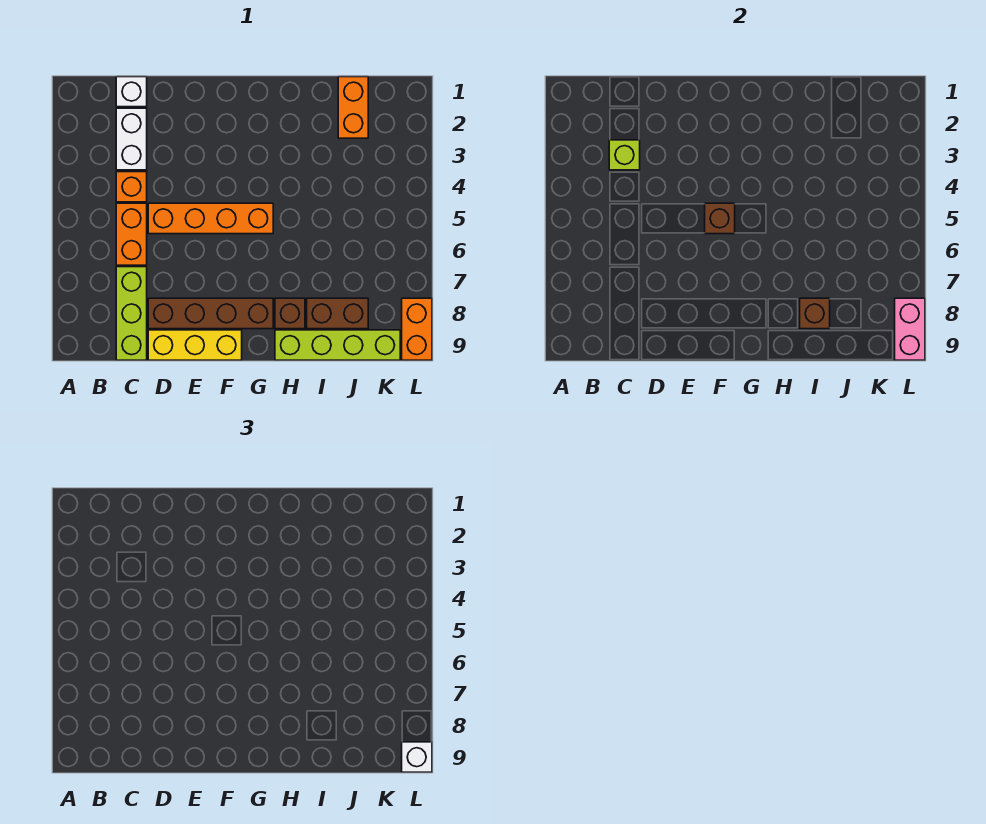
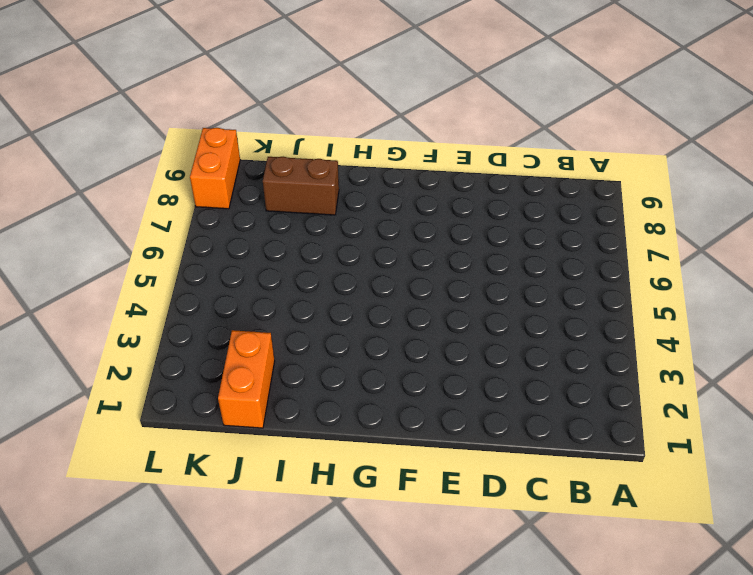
none -> white brick C1 level 1
none -> white brick C2:C3 level 1
none -> orange brick C4 level 1

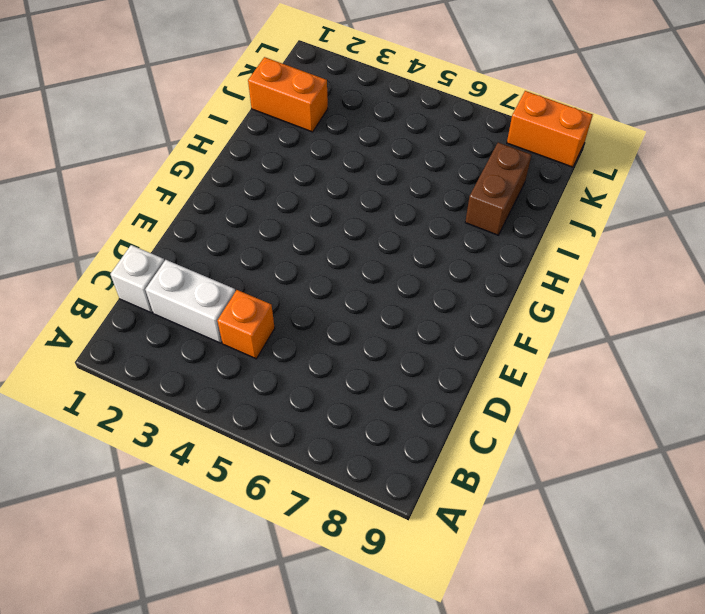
none -> orange brick C5:C6 level 1
none -> lime brick C7:C9 level 1
none -> orange brick D5:G5 level 1

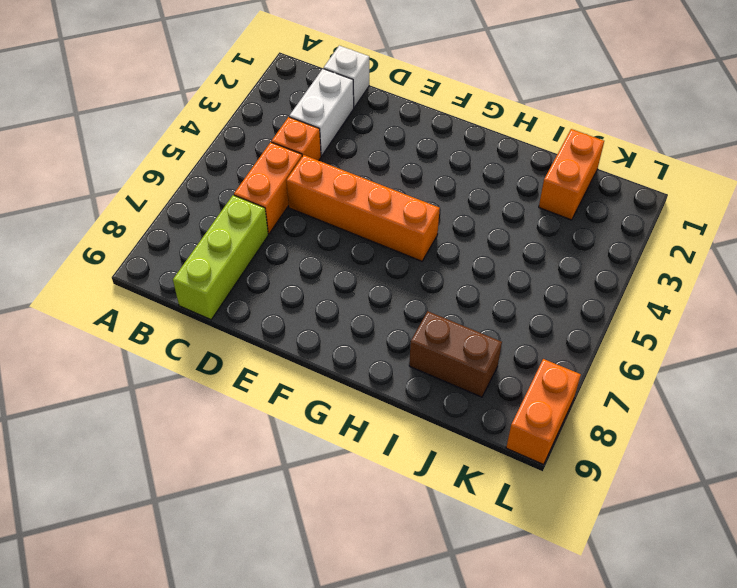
none -> brown brick D8:G8 level 1
none -> yellow brick D9:F9 level 1
none -> brown brick H8 level 1

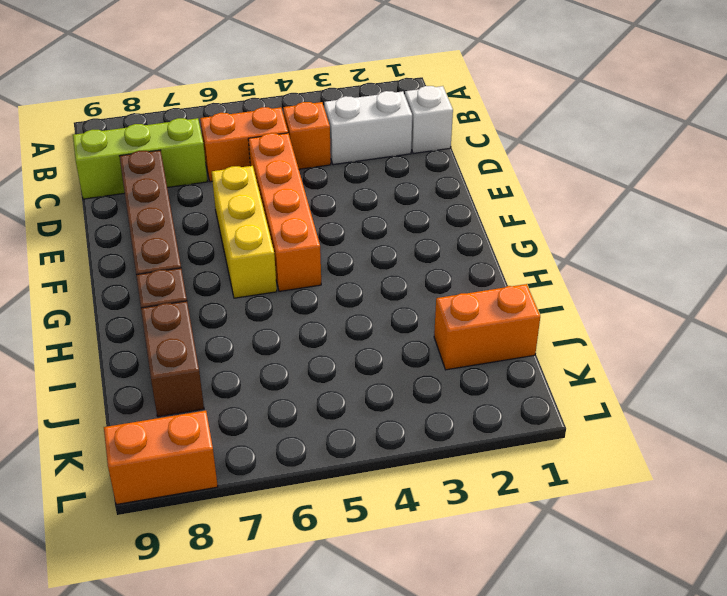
yellow brick E6:G6 level 1 -> yellow brick D9:F9 level 1
none -> lime brick H9:K9 level 1
none -> lime brick C3 level 2
none -> brown brick F5 level 2

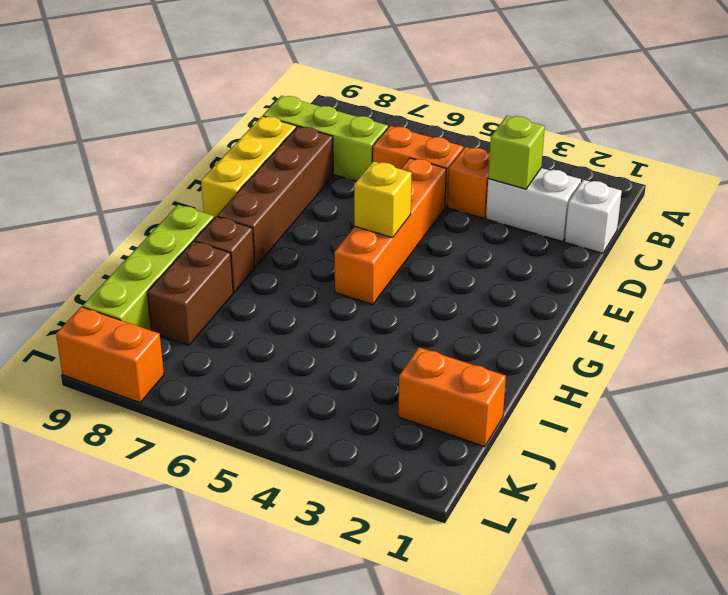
yellow brick F5 level 2 -> brown brick F5 level 2
none -> brown brick I8 level 2
none -> pink brick L8:L9 level 2
none -> white brick L9 level 3

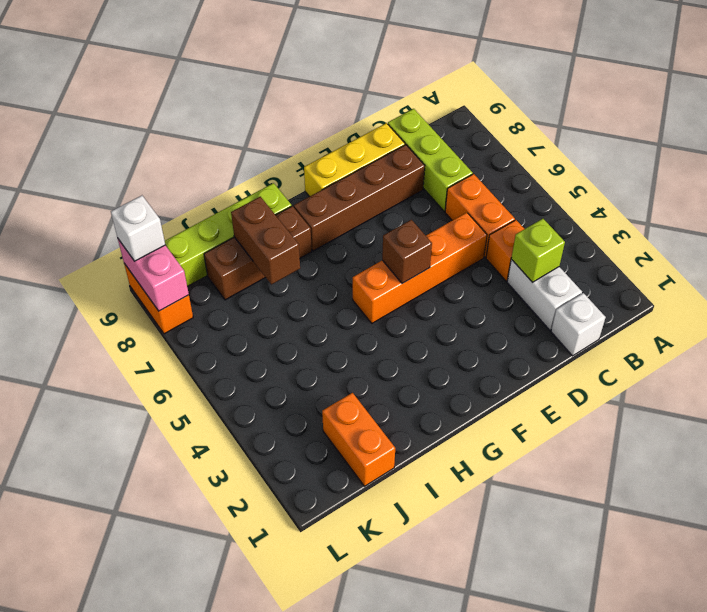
brown brick I7:I8 level 2 -> brown brick I8 level 2

